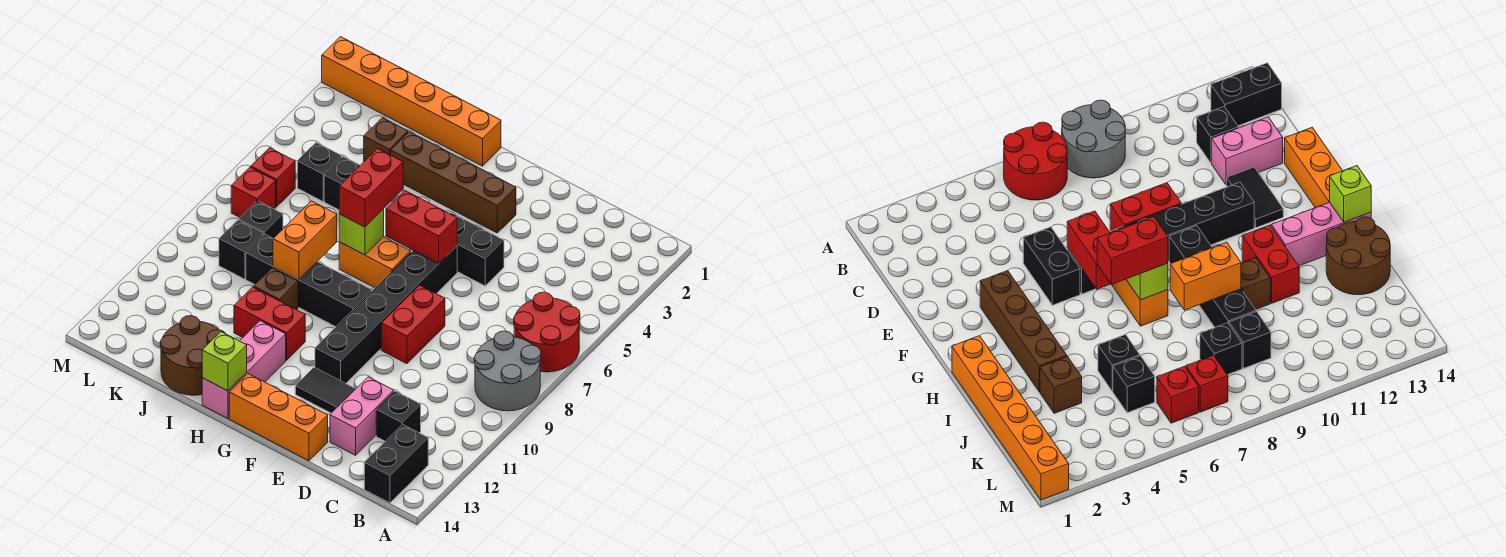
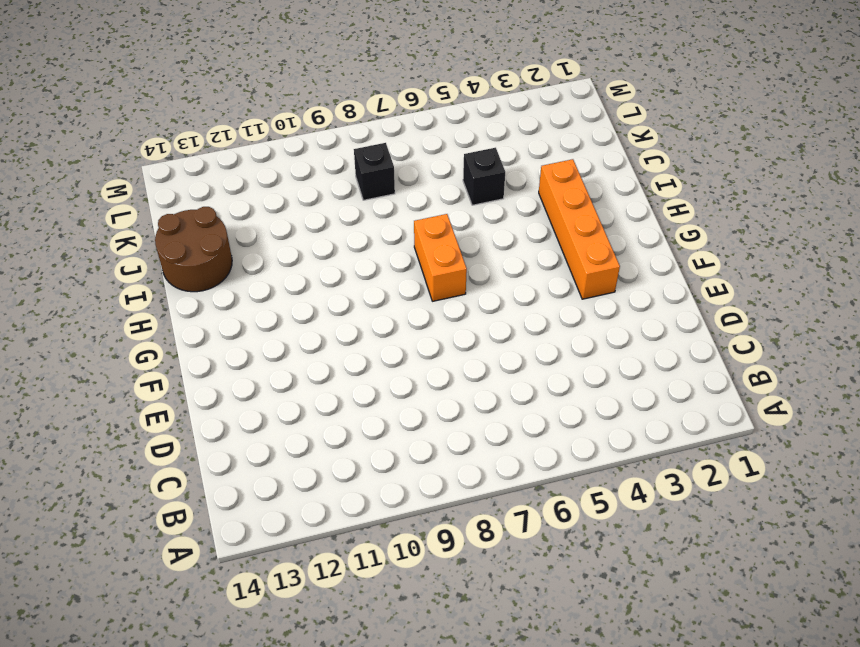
orange brick F3:I3 level 1 -> brown brick F3:I3 level 1
none -> red round brick A6:B7 level 1
none -> grey round brick A8:B9 level 1
none -> black brick B13:B14 level 1
none -> black brick C12 level 1

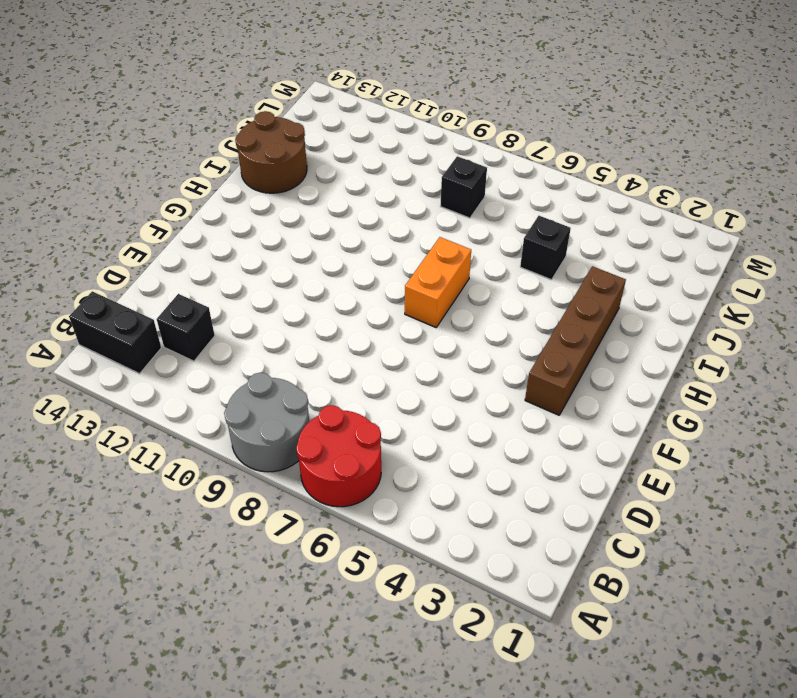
none -> pink brick D12:D13 level 1
none -> black brick E5:F5 level 1
none -> red brick E8:E9 level 1
none -> black tile E12:F12 level 1

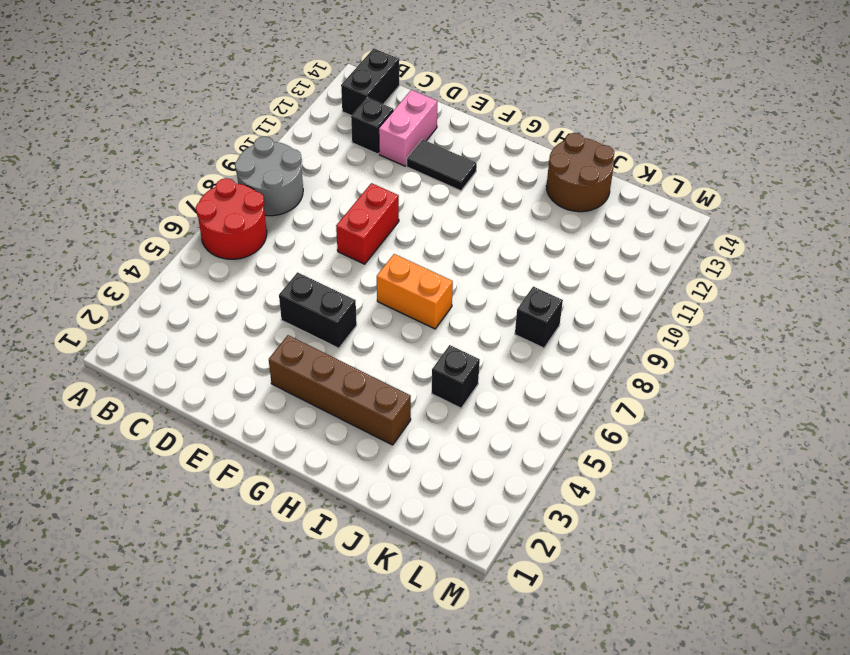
none -> orange brick E14:G14 level 1
none -> black brick F6:F11 level 1
none -> black brick G9:J9 level 1
none -> orange brick H1:M1 level 1

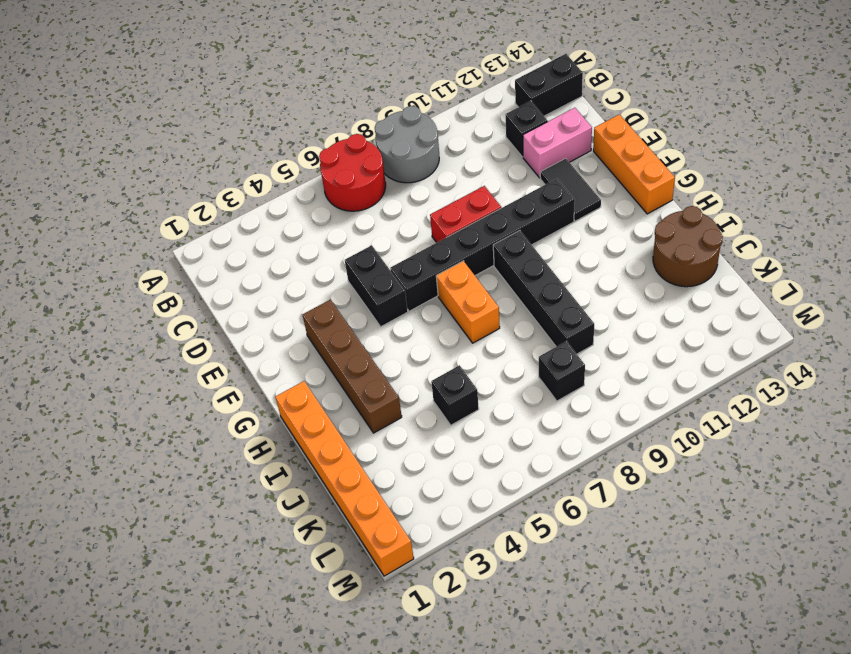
none -> red brick H11:I11 level 1
none -> pink brick H12:H14 level 1
none -> brown brick I10 level 1
none -> brown brick J3 level 1

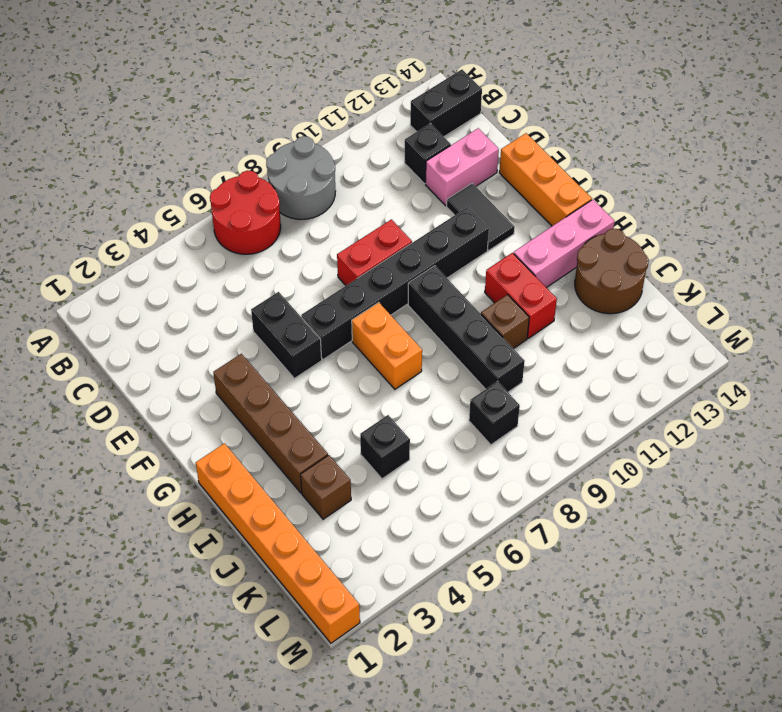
none -> black brick K5 level 1
none -> black brick K9 level 1
none -> red brick L6 level 1
none -> red brick L7 level 1

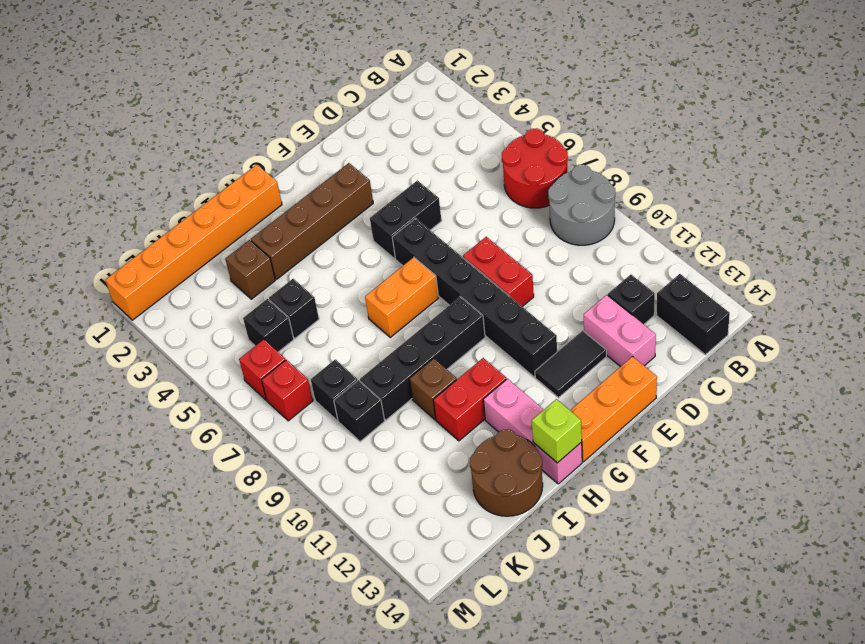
none -> red brick F6:G6 level 2
none -> lime brick H7 level 2
none -> orange brick I8:I9 level 2
none -> red brick H6:H7 level 3

